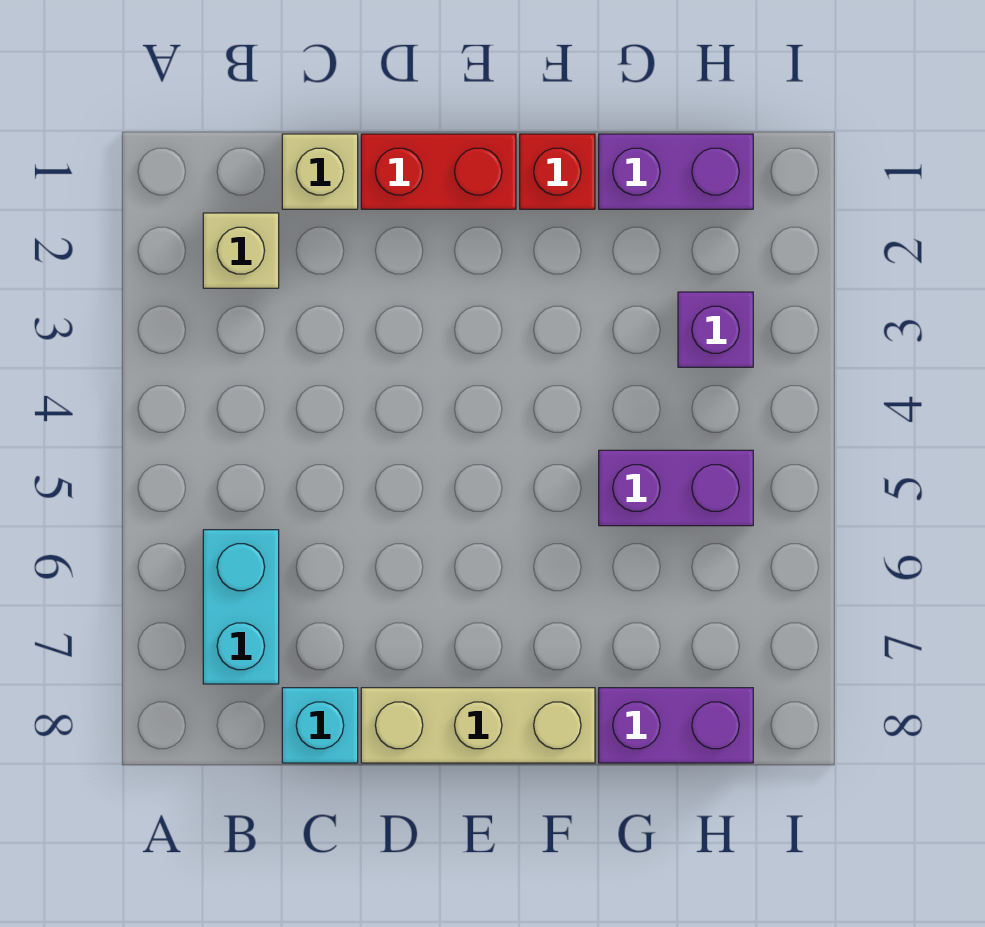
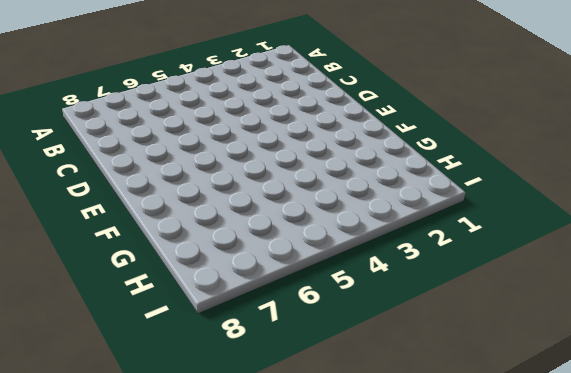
none -> tan brick B2 level 1
none -> cyan brick B6:B7 level 1

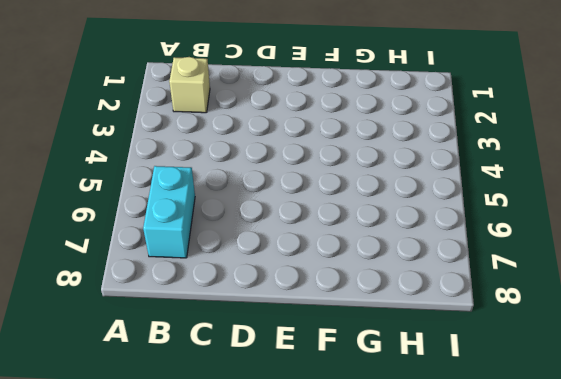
none -> tan brick C1 level 1
none -> cyan brick C8 level 1

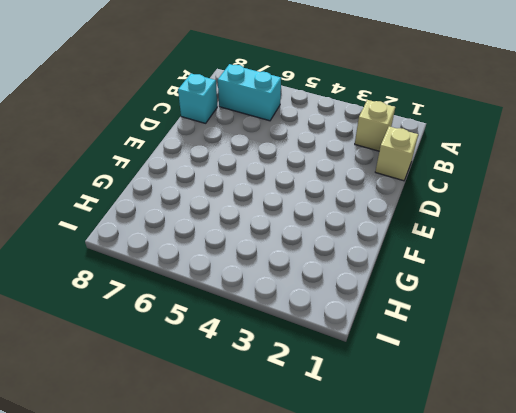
none -> red brick D1:E1 level 1
none -> tan brick D8:F8 level 1

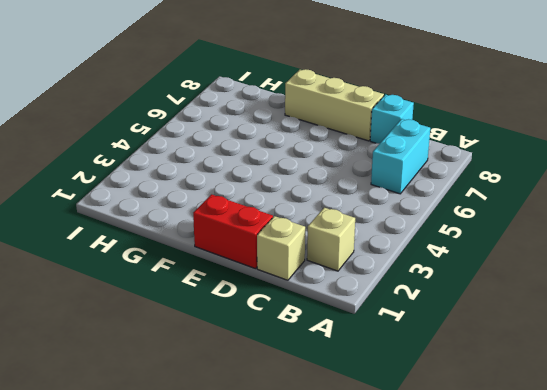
none -> red brick F1 level 1
none -> purple brick G1:H1 level 1

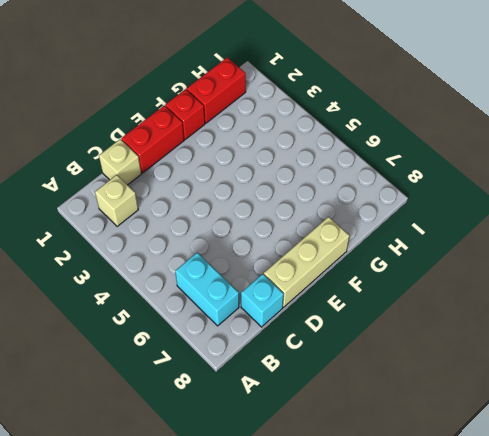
red brick G1:H1 level 1 -> purple brick G1:H1 level 1
none -> purple brick G5:H5 level 1
none -> purple brick G8:H8 level 1

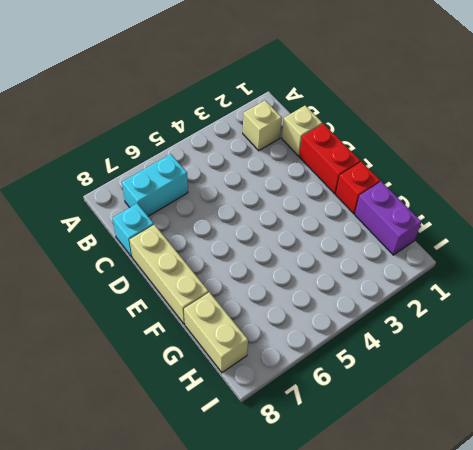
tan brick G8:H8 level 1 -> purple brick G8:H8 level 1
none -> purple brick G5:H5 level 1
none -> purple brick H3 level 1

